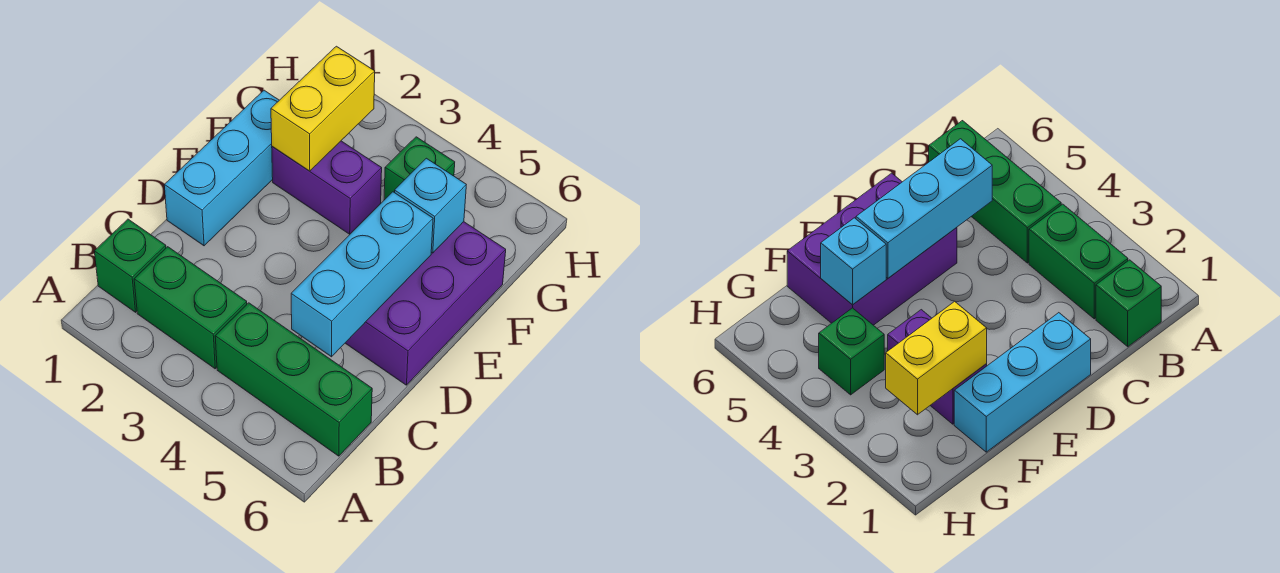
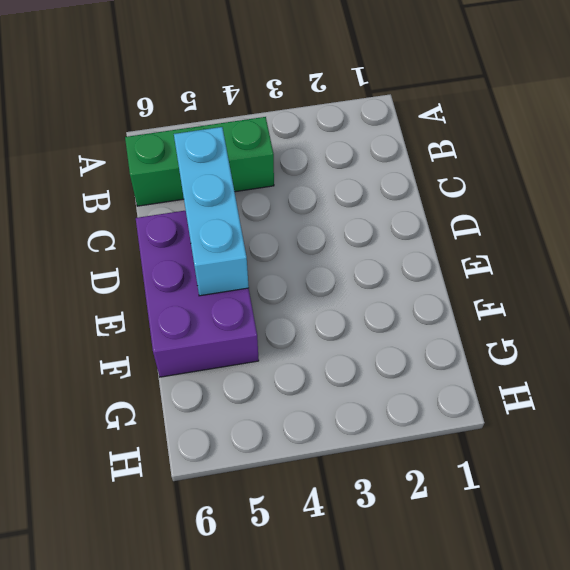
none -> green brick B1 level 1
none -> green brick B2:B3 level 1

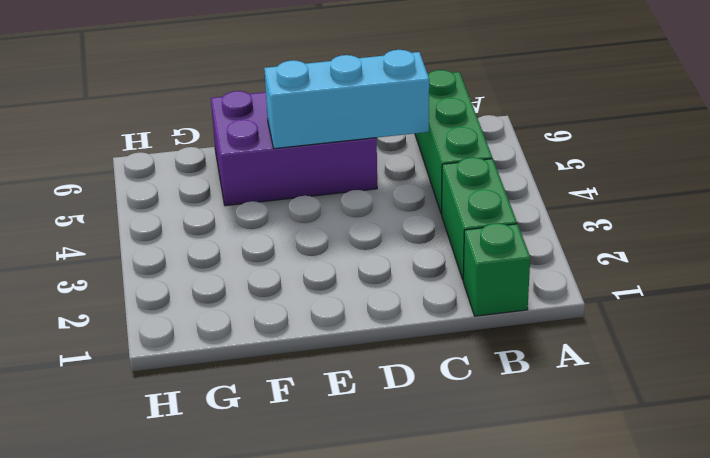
none -> cyan brick D1:F1 level 1
none -> purple brick F2:F3 level 1

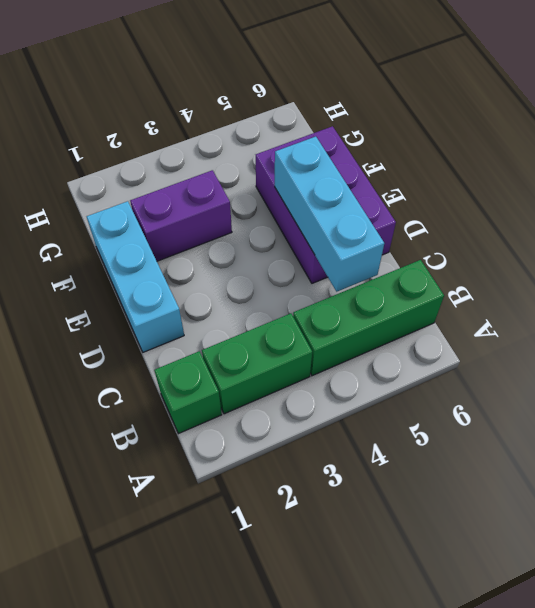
none -> green brick G4 level 1
none -> yellow brick F2:G2 level 2

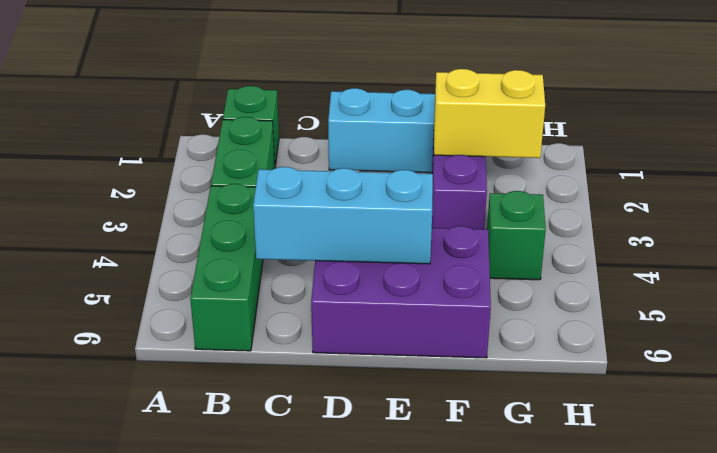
none -> cyan brick F5 level 2

